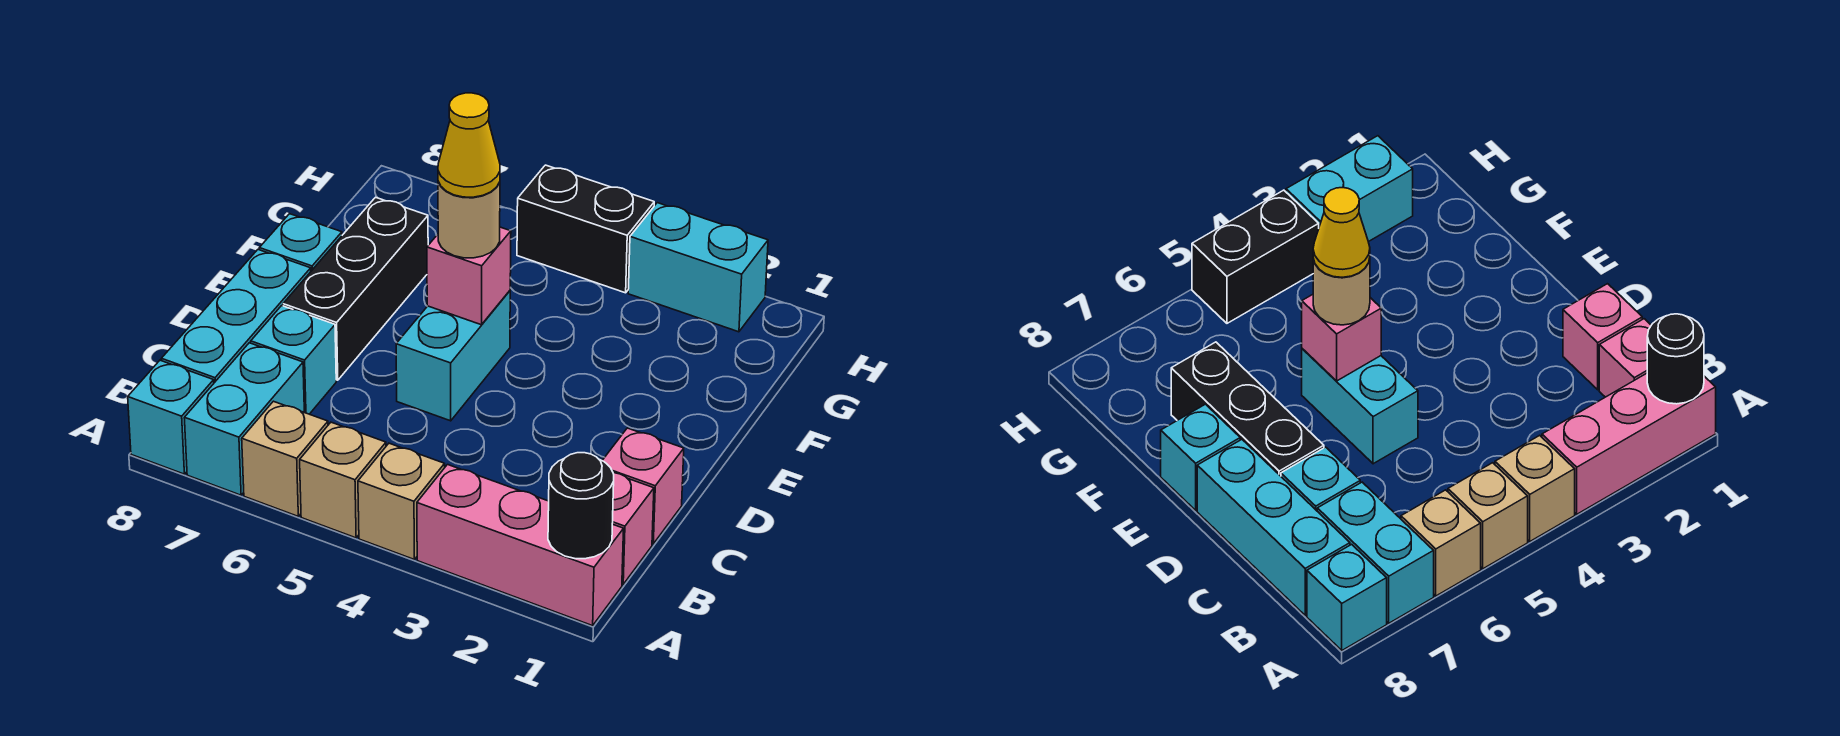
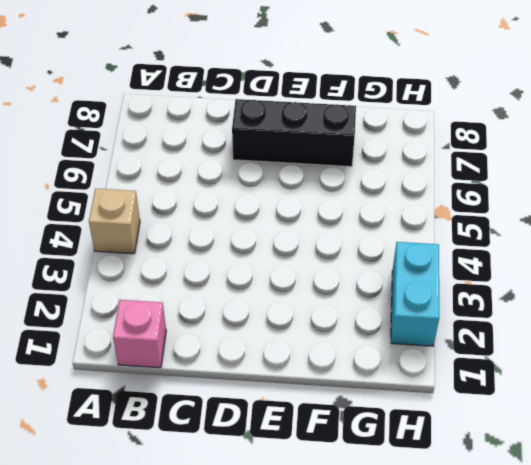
none -> pink brick A1:A3 level 1
none -> tan brick A5 level 1
none -> tan brick A6 level 1

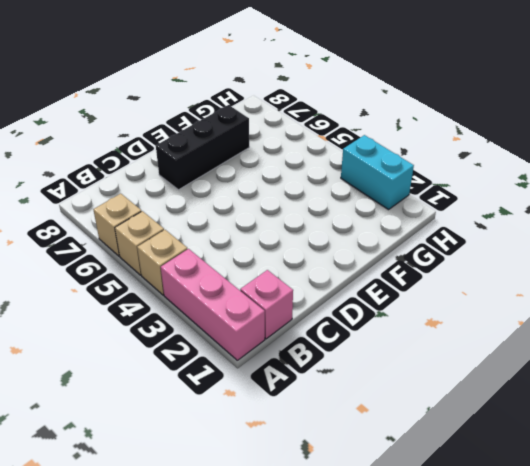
none -> cyan brick A7:B7 level 1
none -> cyan brick A8 level 1
none -> cyan brick B8:D8 level 1

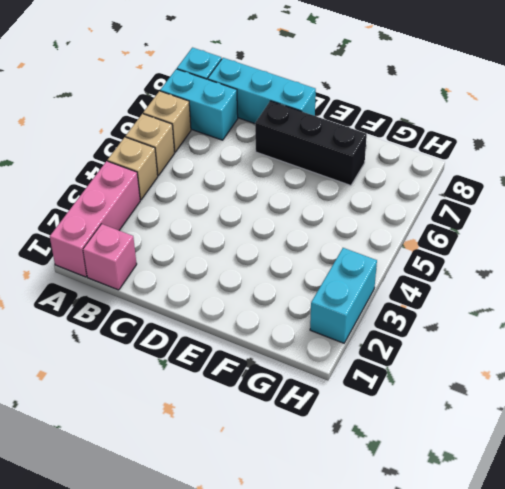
none -> pink brick C1 level 1
none -> cyan brick C7 level 1
none -> cyan brick D5:E5 level 1

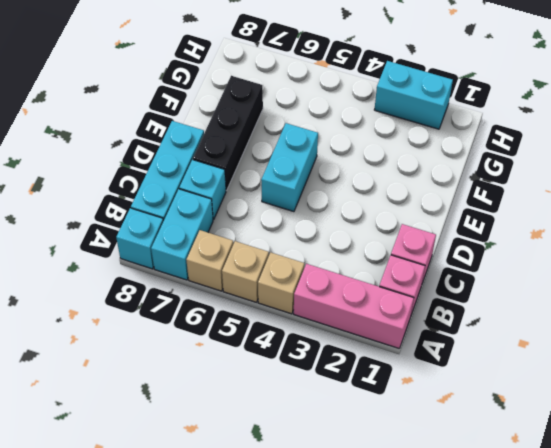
none -> cyan brick E8 level 1
none -> black brick H4:H5 level 1
none -> black round brick A1 level 2

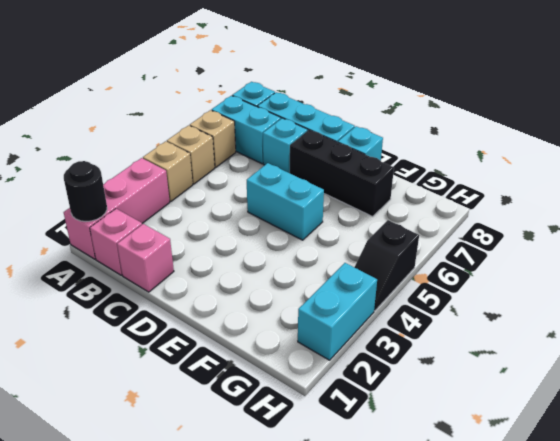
black slope H4:H5 level 1 top 5 -> black brick H4:H5 level 1
none -> pink brick E5 level 2
none -> tan round brick E5 level 3
none -> yellow cone E5 level 4

